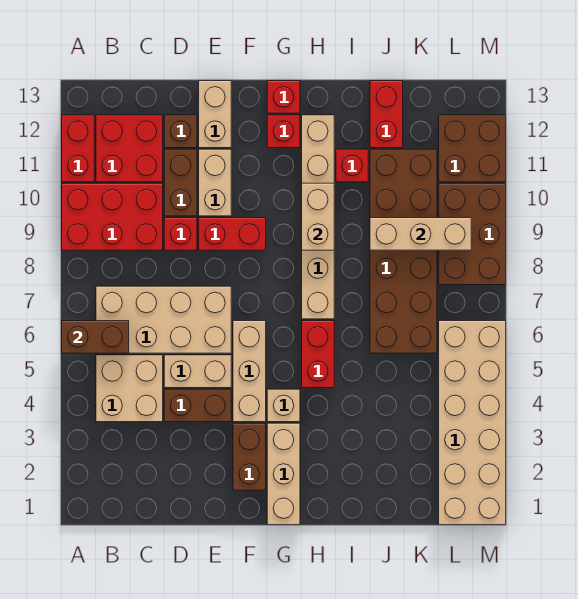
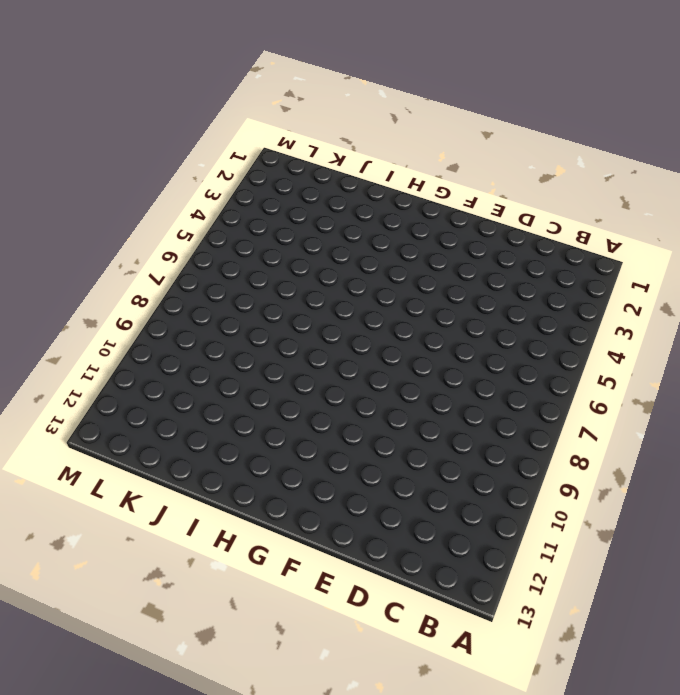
none -> red brick A9:C10 level 1
none -> red brick A11:A12 level 1
none -> tan brick B4:C5 level 1
none -> tan brick B6:E7 level 1

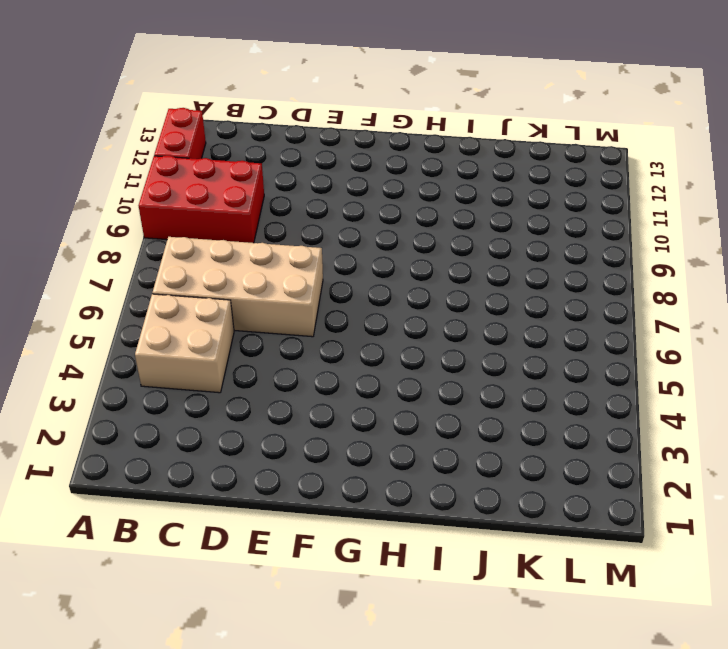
none -> red brick B11:C12 level 1
none -> brown brick D4:E4 level 1
none -> tan brick D5:E5 level 1
none -> red brick D9 level 1

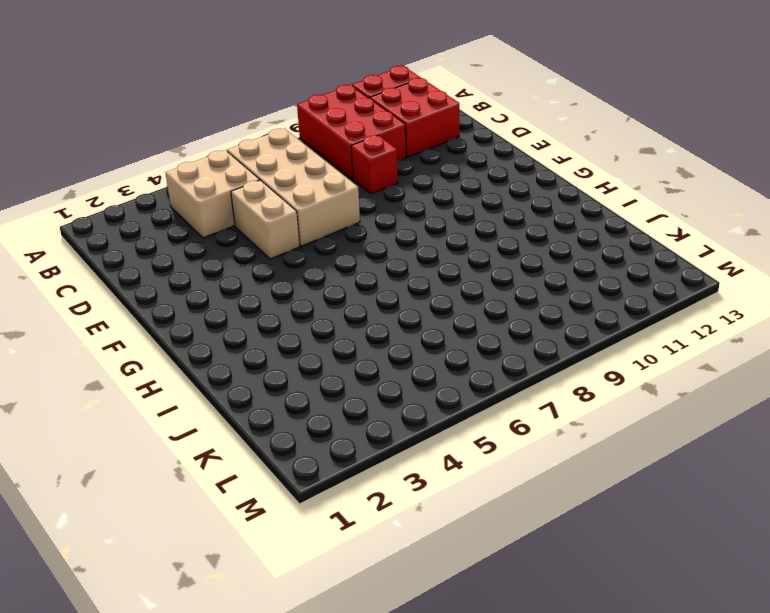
none -> brown brick D4:E4 level 1
none -> brown brick D10:D11 level 1
none -> brown brick D12 level 1
none -> red brick E9:F9 level 1

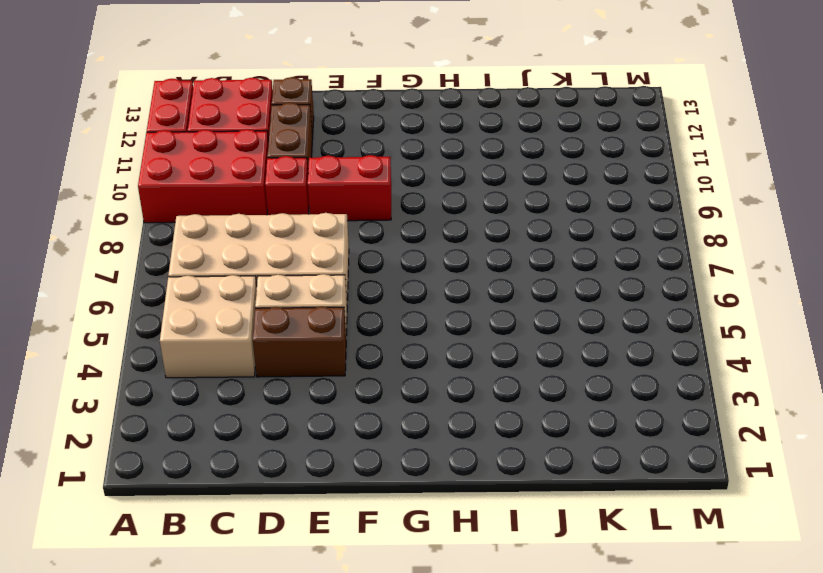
none -> tan brick E10:E11 level 1
none -> tan brick E12:E13 level 1
none -> brown brick F2:F3 level 1
none -> tan brick F4:F6 level 1

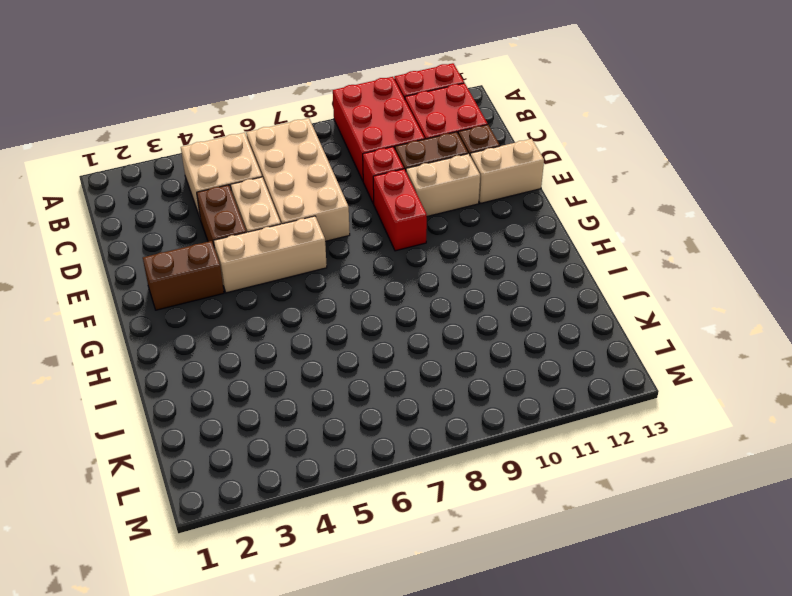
none -> tan brick G1:G3 level 1
none -> tan brick G4 level 1
none -> red brick G12 level 1
none -> red brick G13 level 1

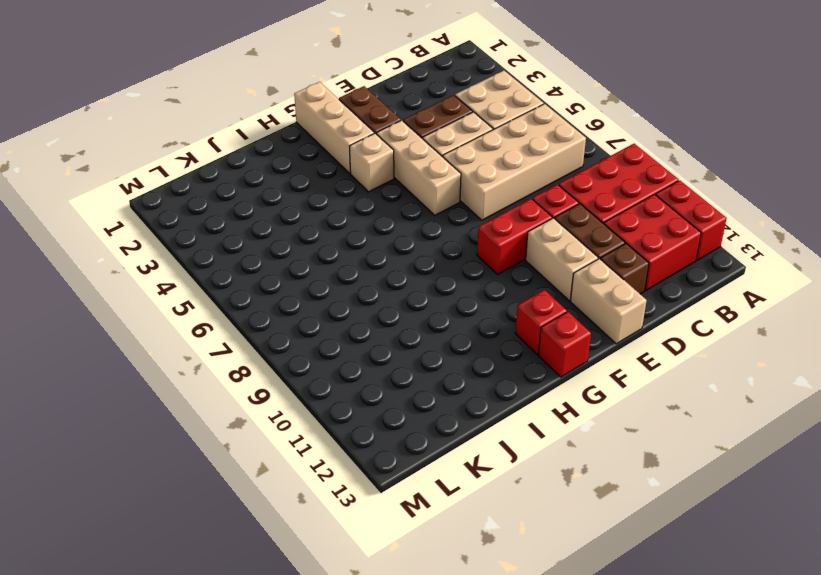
none -> red brick H5:H6 level 1
none -> tan brick H7:H12 level 1
none -> red brick I11 level 1
none -> brown brick J6:K11 level 1

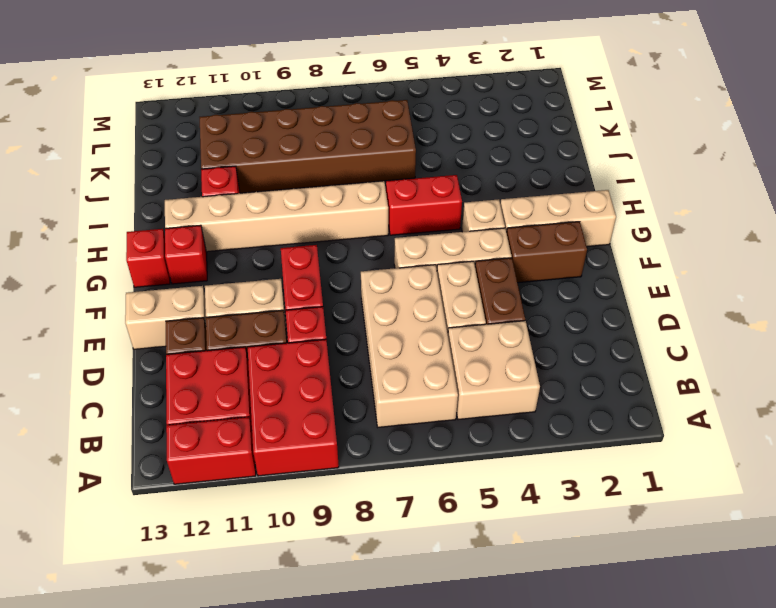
none -> red brick J12:J13 level 1
none -> tan brick L1:M6 level 1
none -> brown brick L8:M10 level 1
none -> brown brick L11:M12 level 1

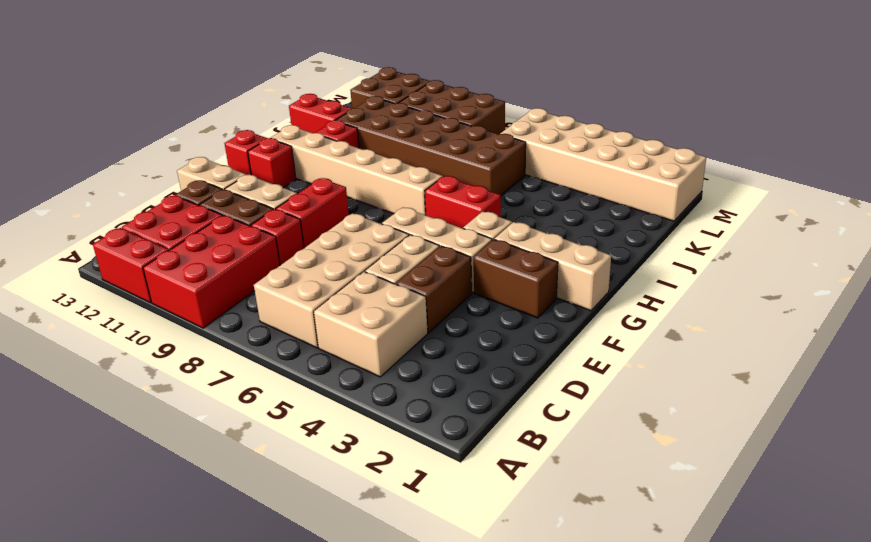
none -> brown brick A6:B6 level 2
none -> tan brick H9:H10 level 2
none -> tan brick J9:L9 level 2

